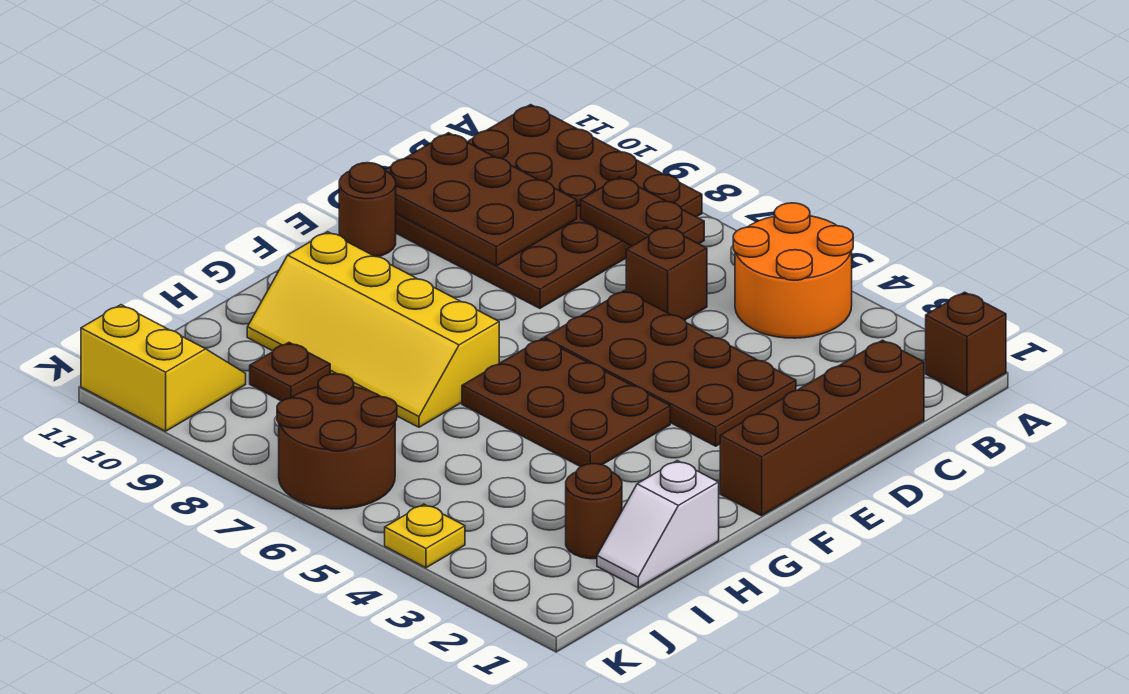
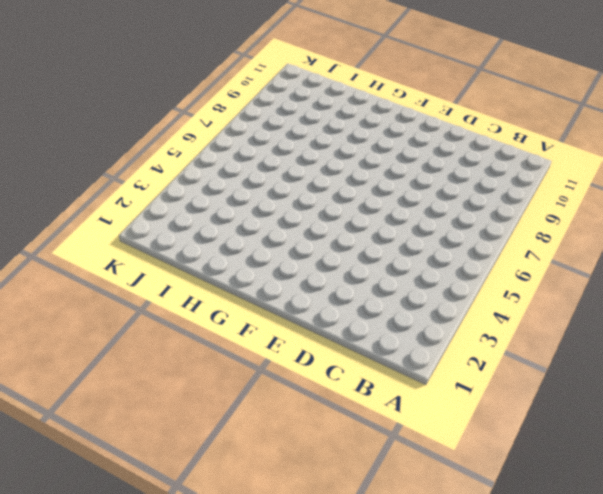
none -> brown brick A1 level 1
none -> orange round brick A4:B5 level 1
none -> brown plate A8:D11 level 1

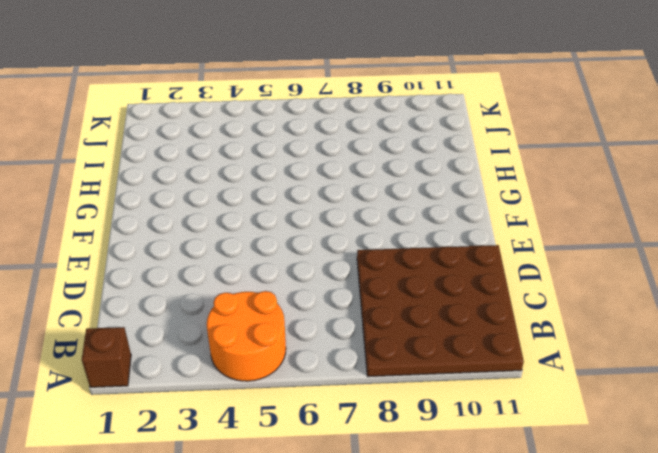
none -> brown brick C1:F1 level 1
none -> brown brick C6 level 1
none -> brown plate D3:E6 level 1

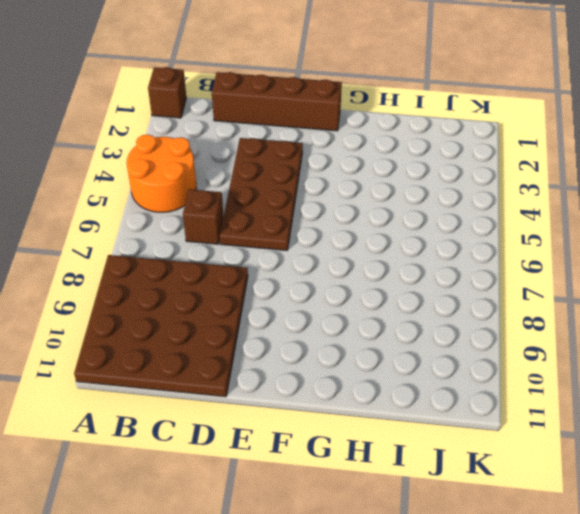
none -> brown round brick E11 level 1
none -> brown plate F4:G6 level 1
none -> yellow slope G7:H10 level 1 top G

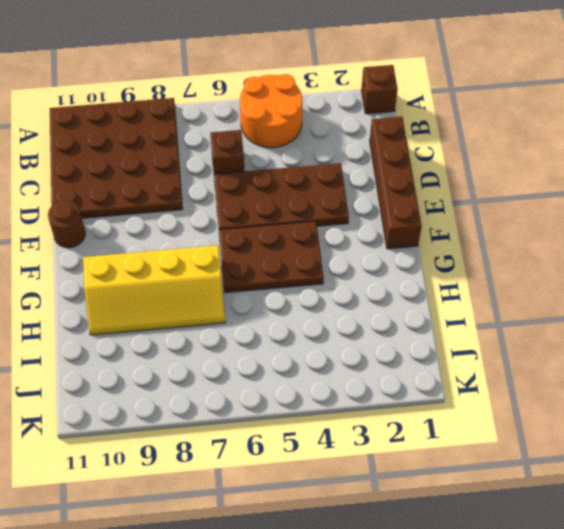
none -> white slope H1:I1 level 1 top H
none -> brown round brick I2 level 1
none -> brown plate I9 level 1

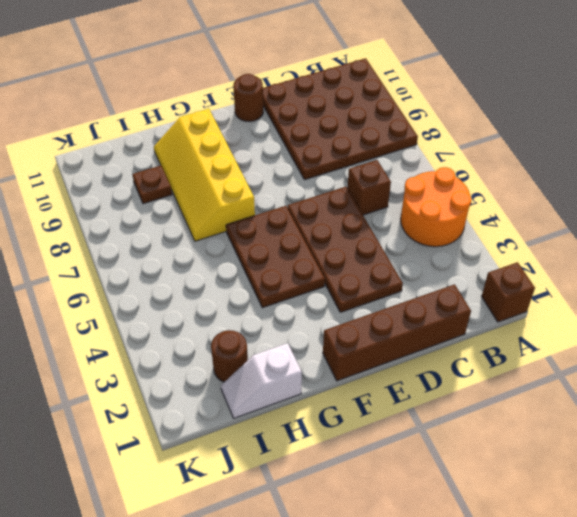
none -> brown round brick J6:K7 level 1
none -> yellow slope J10:K11 level 1 top K
none -> yellow plate K4 level 1

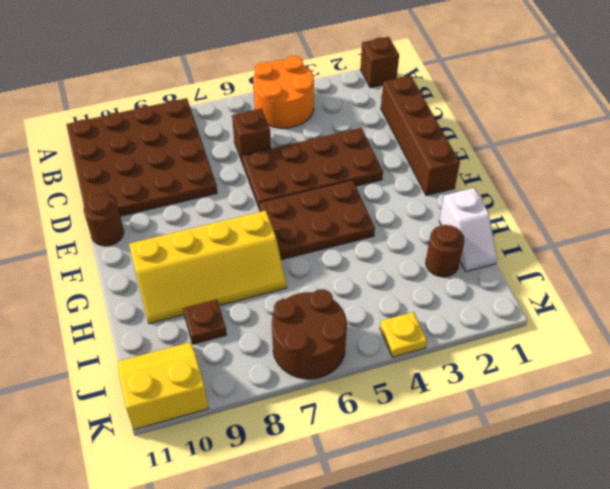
none -> brown plate B7:B8 level 2
none -> brown plate C9:D11 level 2

